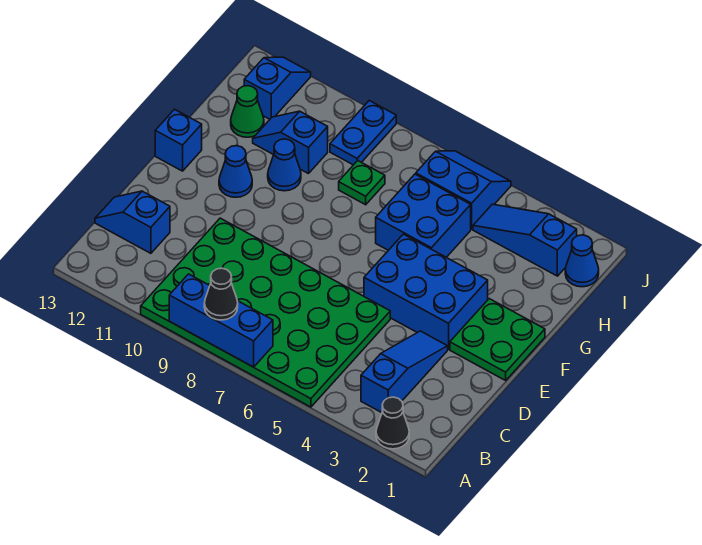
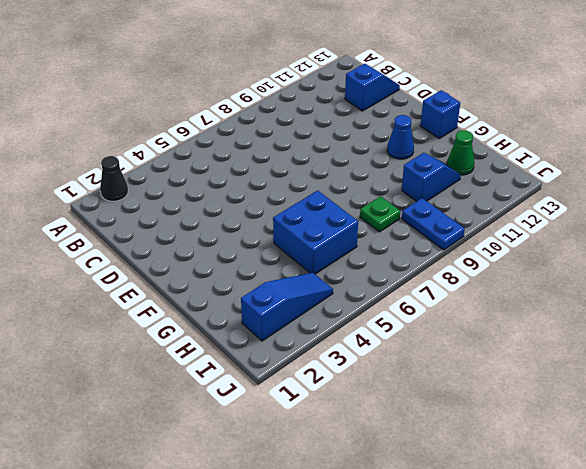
none -> green plate A5:D10 level 1
none -> blue slope B3:D3 level 1 top B
none -> green plate E1:F2 level 1

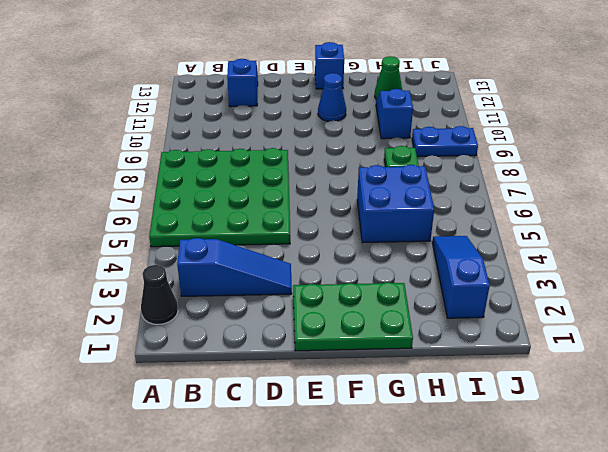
green plate A5:D8 level 1 -> green plate A5:D10 level 1
green plate E1:G2 level 1 -> green plate E1:F2 level 1
none -> blue brick E3:F5 level 1
none -> blue cone G10 level 1
none -> blue cone I1 level 1

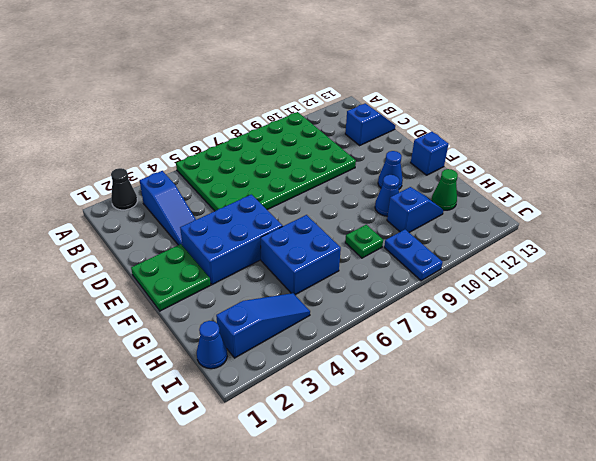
none -> blue slope I5:J6 level 1 top I
none -> blue slope I12:J12 level 1 top I
none -> blue brick A7:A9 level 2

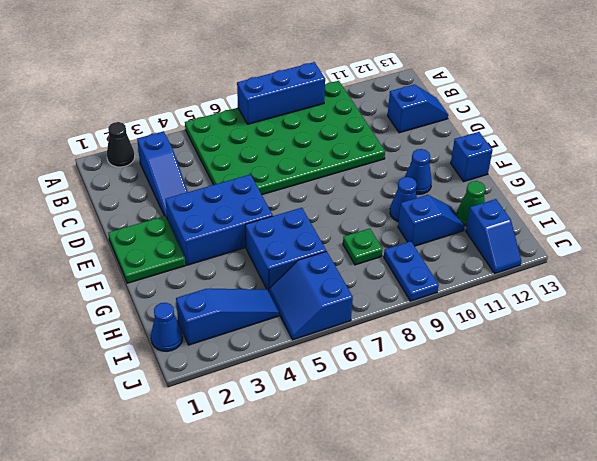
blue slope I5:J6 level 1 top 6 -> blue slope I5:J6 level 1 top I
none -> black cone A8 level 3

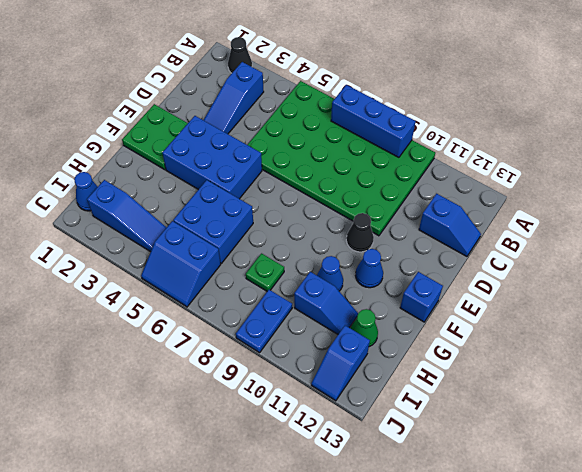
black cone E10 level 1 -> black cone A8 level 3

